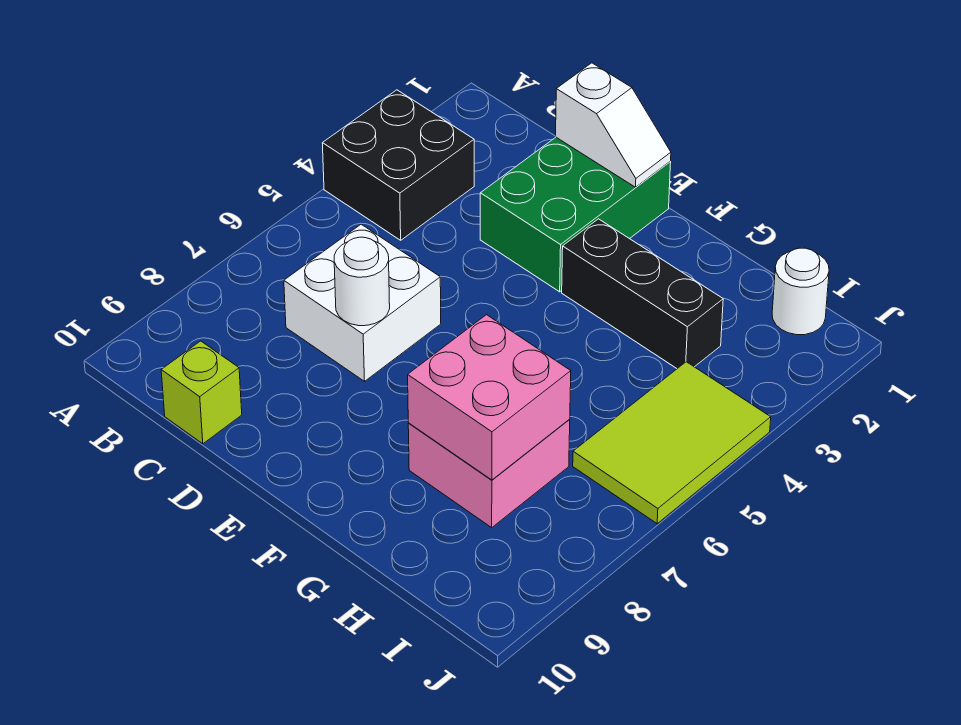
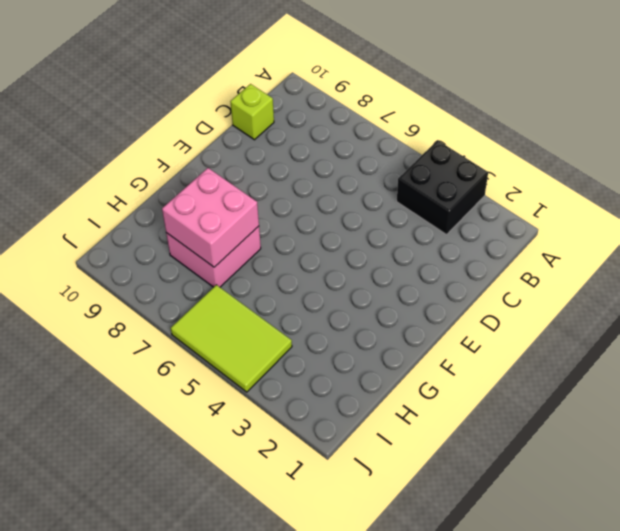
none -> white brick C6:D7 level 1
none -> green brick D1:E3 level 1

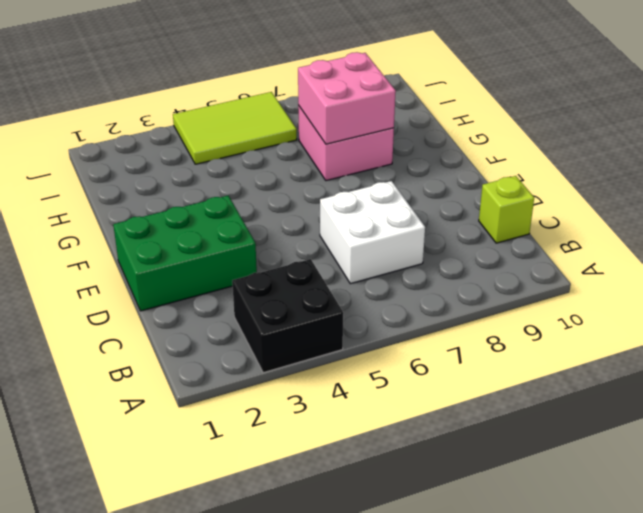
none -> black brick F3:H3 level 1
none -> white round brick I1 level 1

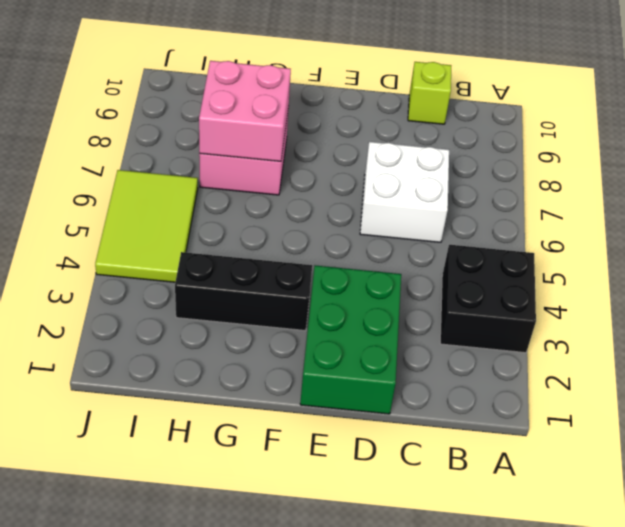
none -> white round brick I1 level 1
none -> white slope D1:E1 level 2 top D

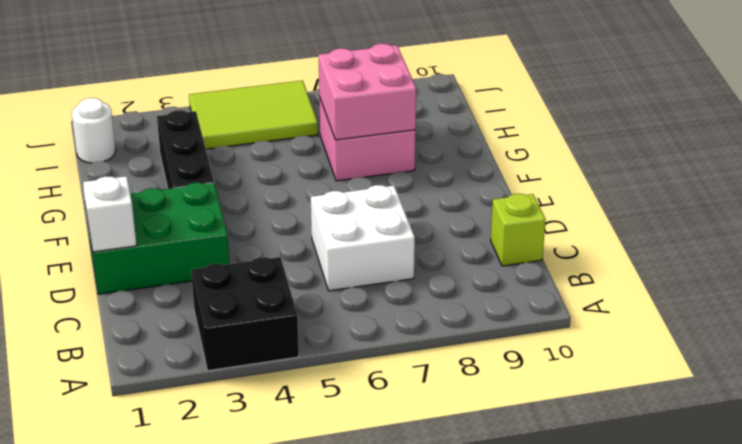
none -> white round brick D7 level 2

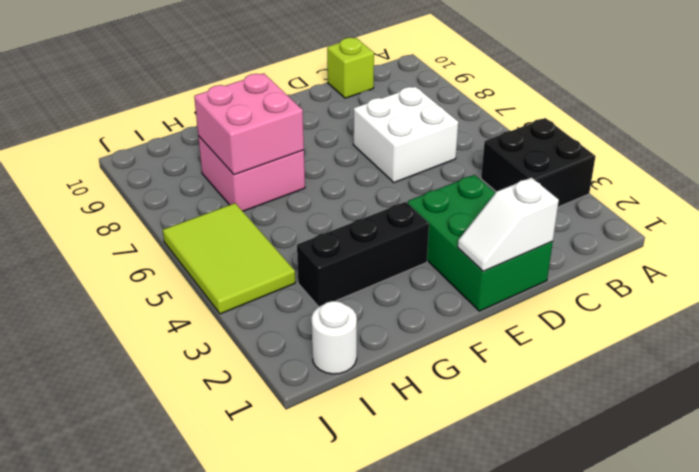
none -> white round brick D7 level 2

